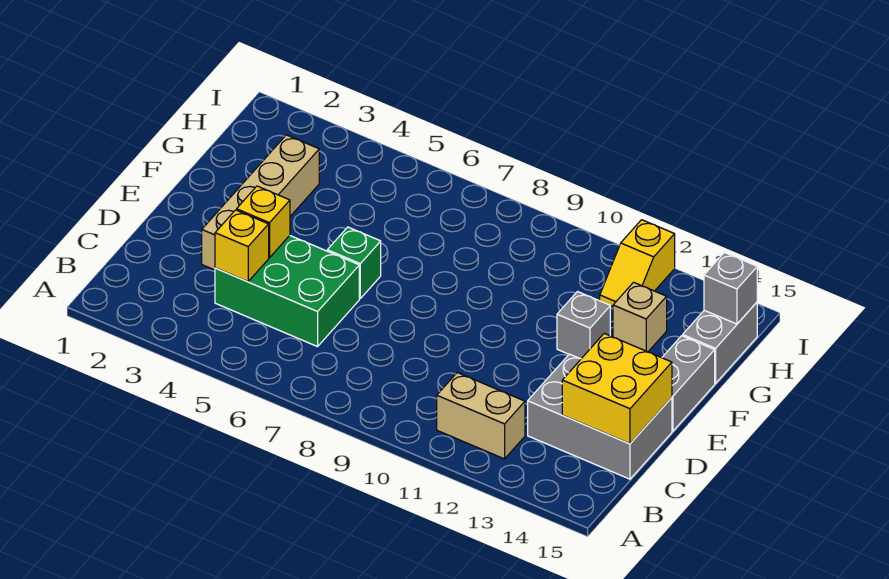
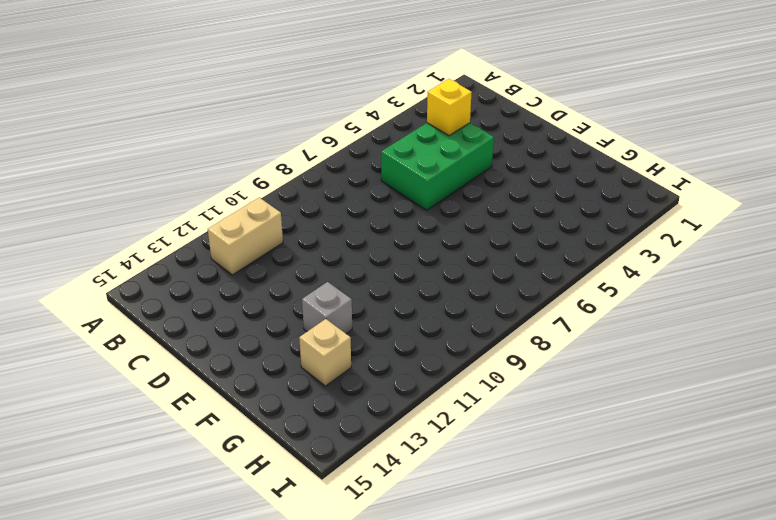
none -> grey brick C13:D15 level 1
none -> tan brick D3:G3 level 1
none -> green brick E6 level 1

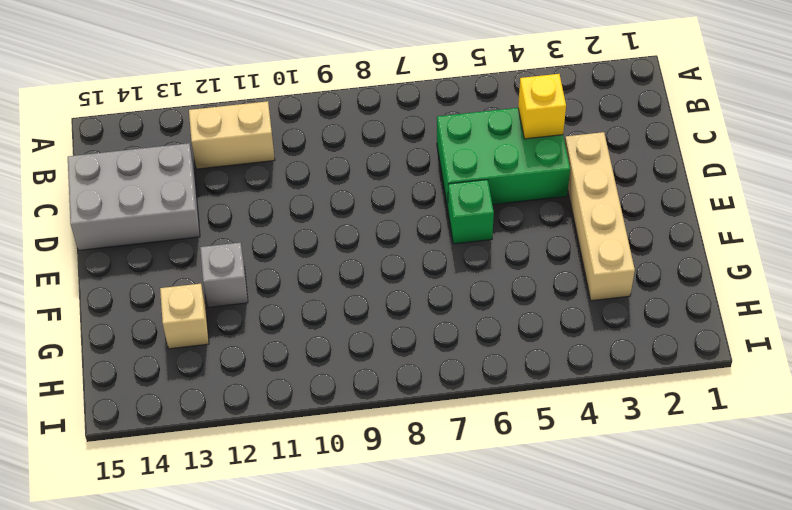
none -> grey brick E15:F15 level 1
none -> grey brick G15:H15 level 1
none -> yellow slope H12:I12 level 1 top I

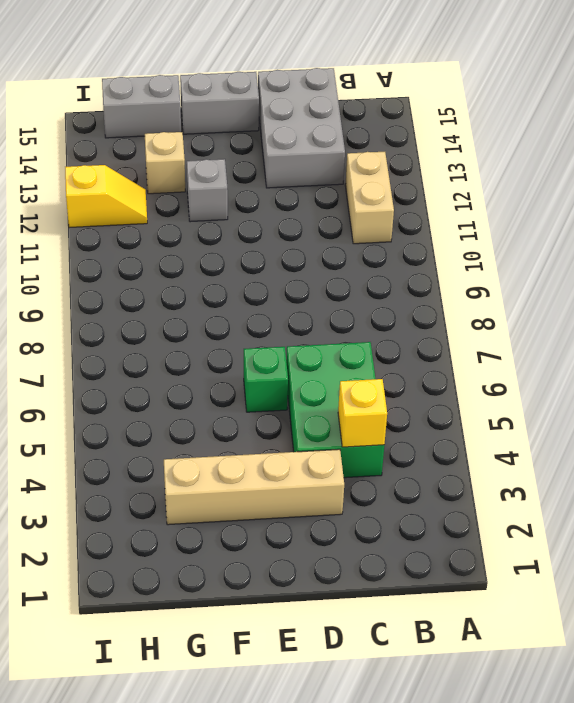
none -> yellow brick C14:D15 level 2
none -> yellow brick D4 level 2
none -> grey brick H15 level 2

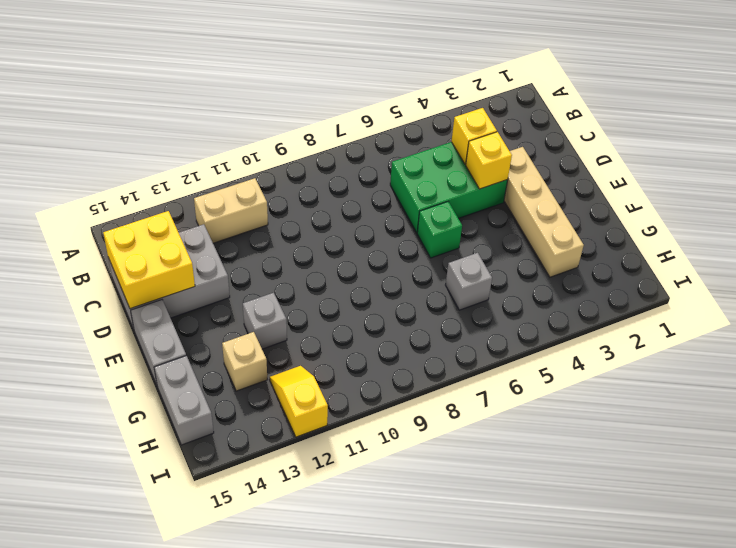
grey brick G6 level 1 -> grey brick H15 level 2

